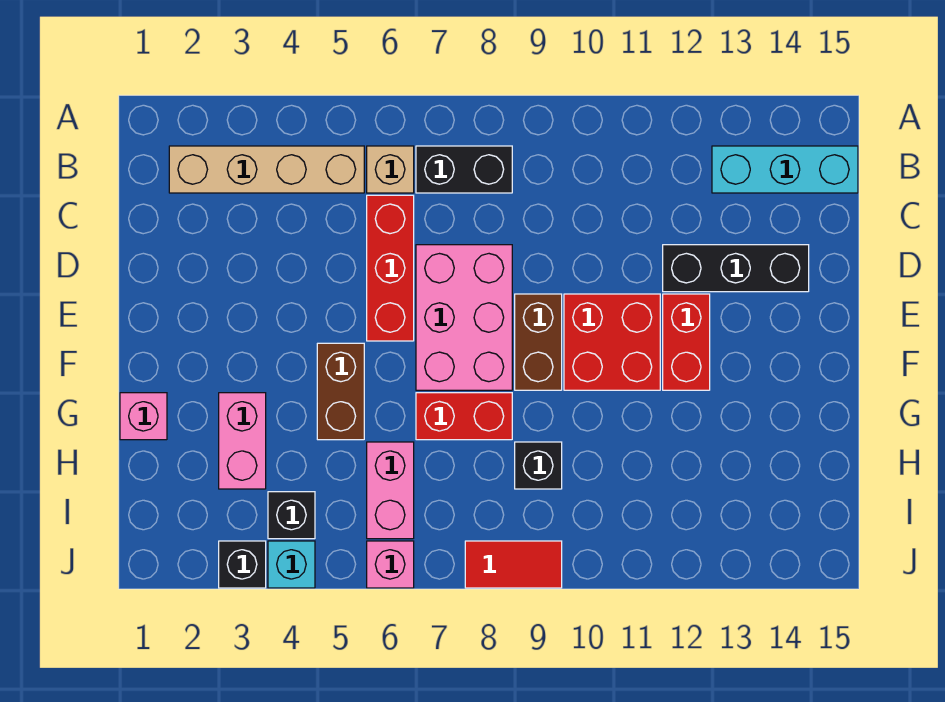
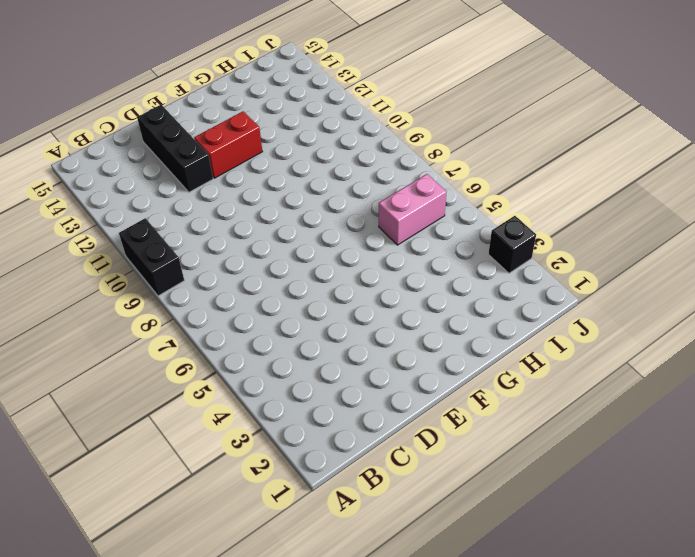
black brick A9:A10 level 1 -> black brick B7:B8 level 1
none -> tan brick B2:B5 level 1
none -> tan brick B6 level 1
none -> cyan brick B13:B15 level 1

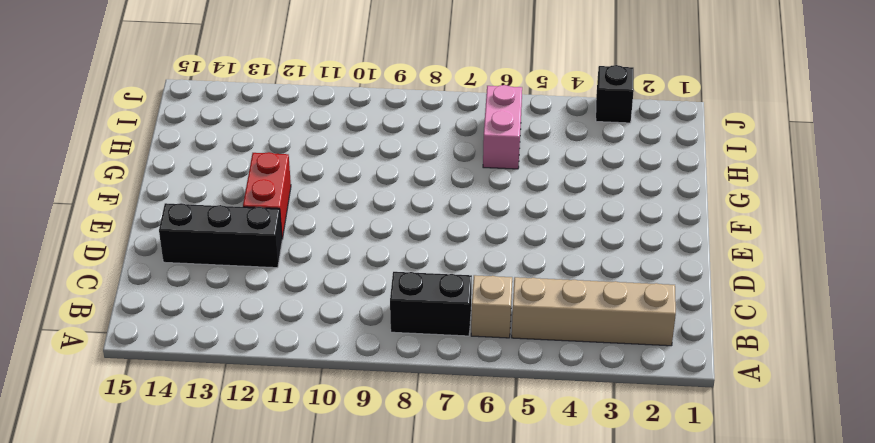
none -> cyan brick B13:B15 level 1
none -> red brick C6:E6 level 1
none -> pink brick D7:F8 level 1

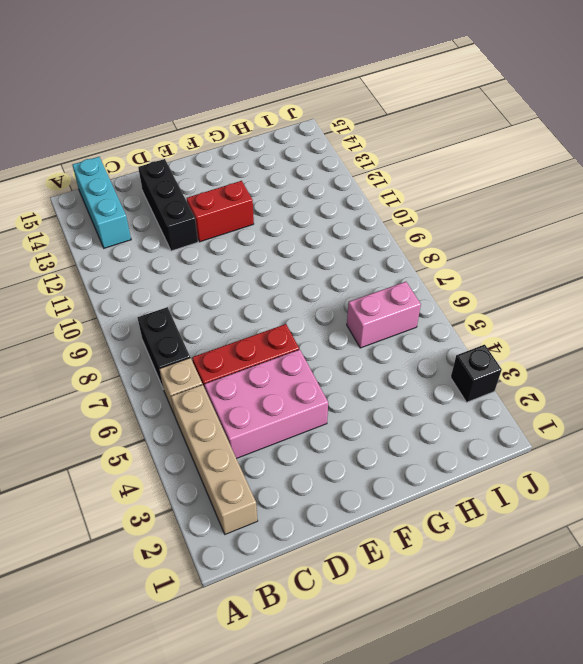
pink brick C4:E5 level 1 -> pink brick D7:F8 level 1
none -> brown brick E9:F9 level 1
none -> red brick E10:F11 level 1
none -> brown brick F5:G5 level 1

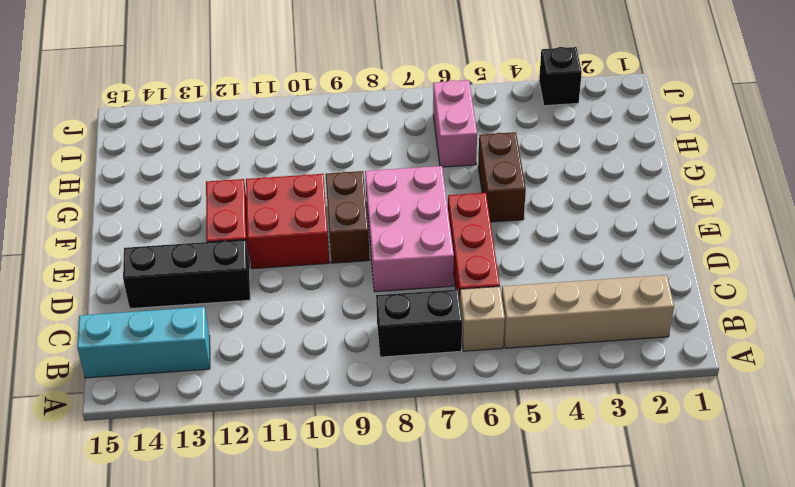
none -> pink brick G1 level 1
none -> pink brick G3:H3 level 1
none -> red brick G7:G8 level 1

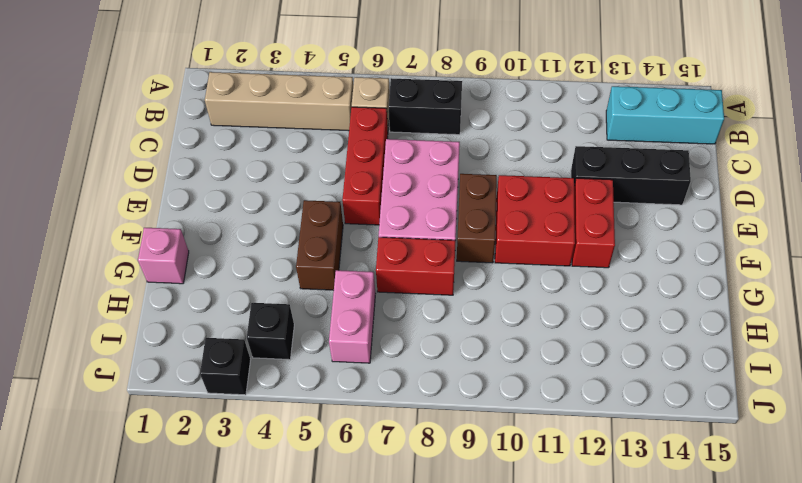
none -> pink brick G3:H3 level 1
none -> black brick H9 level 1
none -> cyan brick J4 level 1

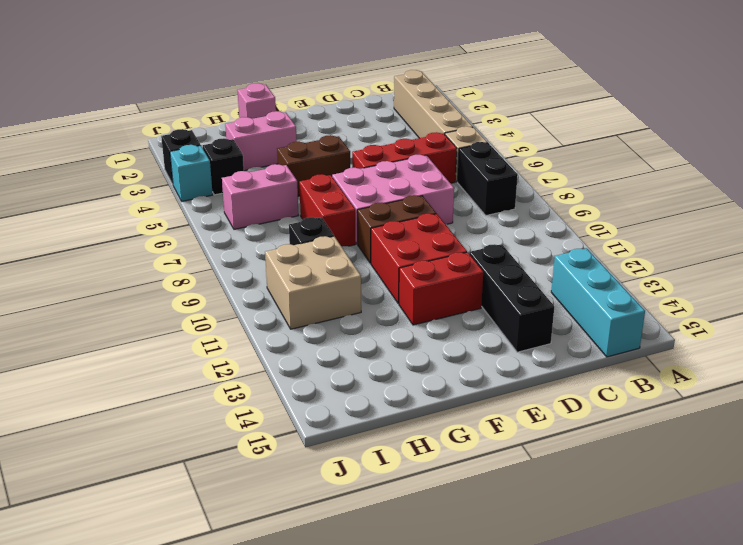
tan brick H10:I11 level 1 -> none
none -> pink brick J6 level 1
none -> red tile J8:J9 level 1

